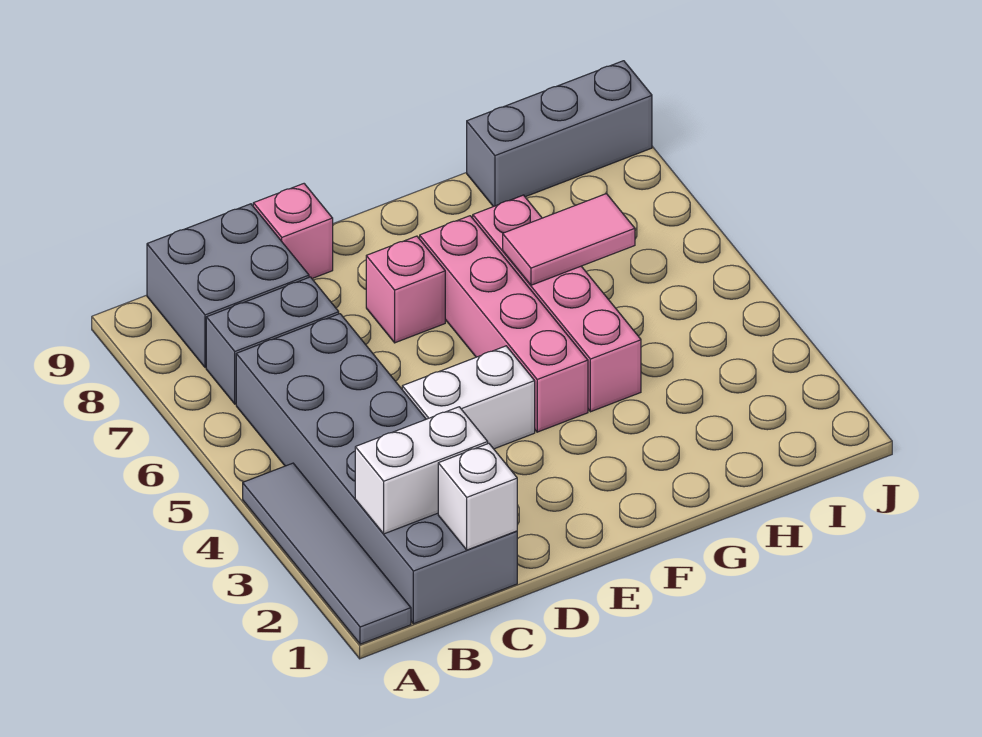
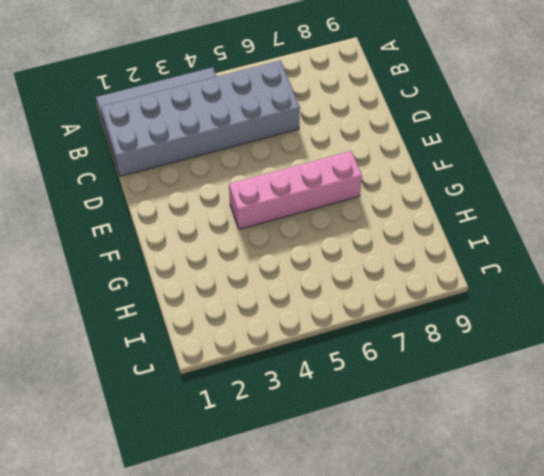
none -> grey brick B7:C7 level 1
none -> grey brick B8:C9 level 1
none -> white brick D4:E4 level 1

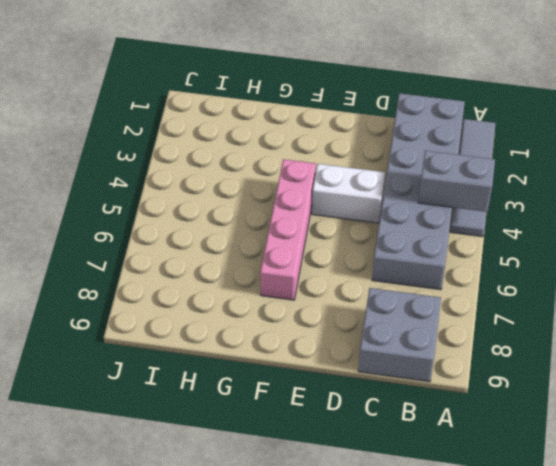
grey brick A4:B4 level 2 -> grey brick B7:C7 level 1
none -> pink brick D9 level 1
none -> pink brick E7 level 1
none -> pink brick G4:G7 level 1

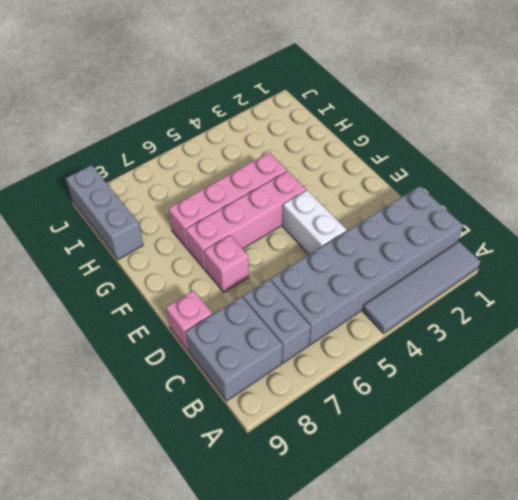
none -> white brick B2:C2 level 2
none -> white brick C1 level 2
none -> pink tile G6:H6 level 2

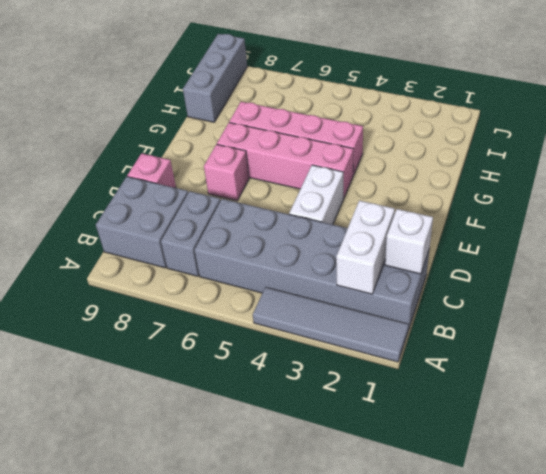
none -> pink tile G6:H6 level 2

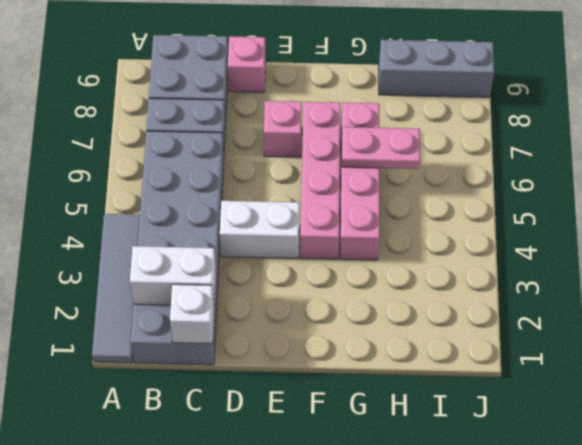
pink plate G6:H6 level 2 -> pink tile G6:H6 level 2

